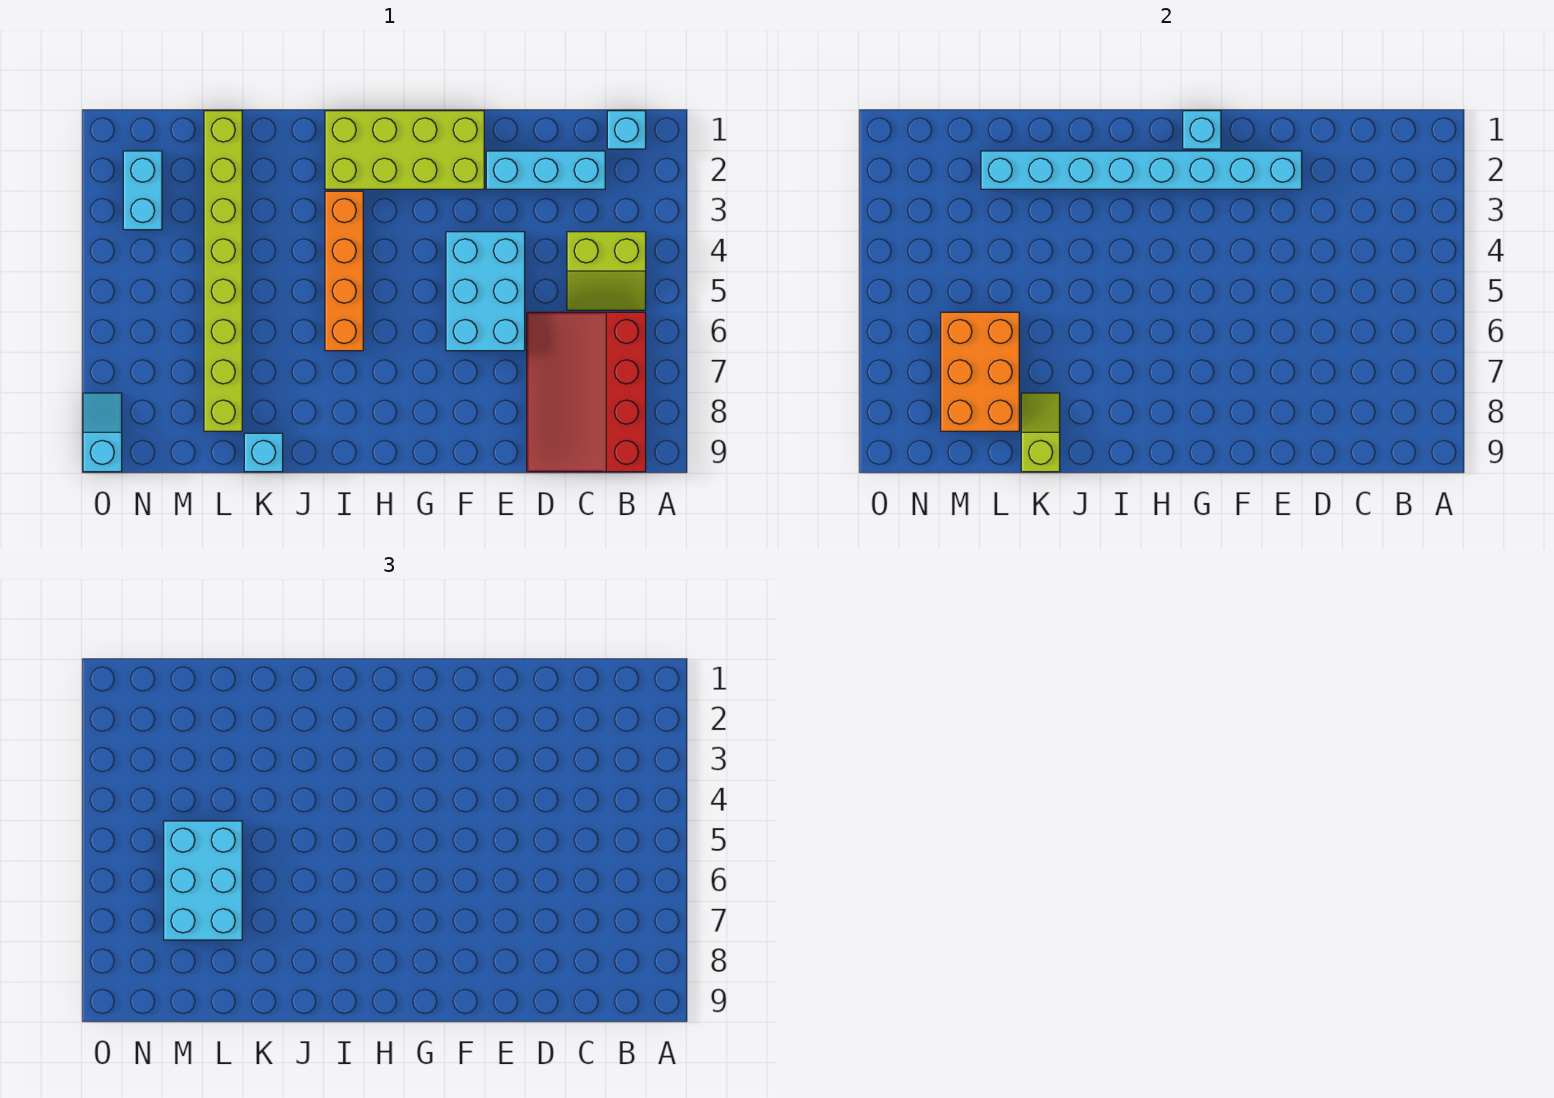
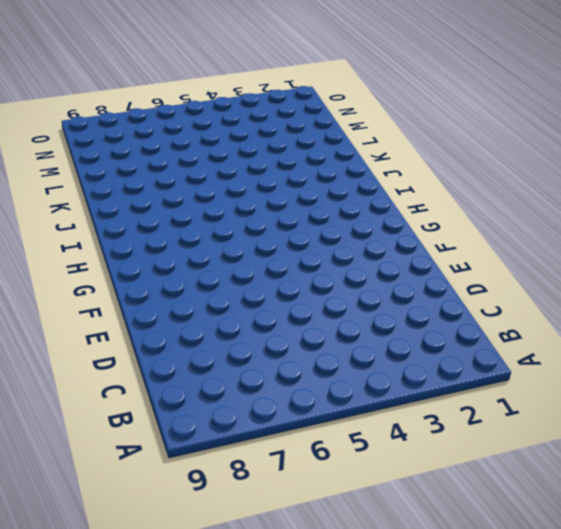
none -> cyan brick B1 level 1
none -> lime slope B4:C5 level 1 top 4
none -> red slope B6:D9 level 1 top B

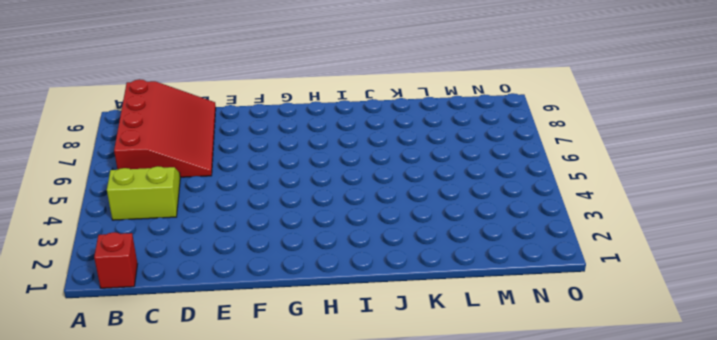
red brick B1 level 1 -> cyan brick B1 level 1
none -> cyan brick C2:E2 level 1
none -> cyan brick E4:F6 level 1
none -> lime brick F1:I2 level 1

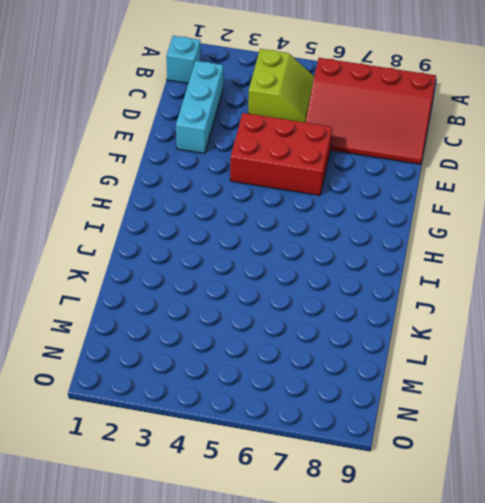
red brick E4:F6 level 1 -> cyan brick E4:F6 level 1
none -> lime brick F1:I2 level 1
none -> orange brick I3:I6 level 1
none -> cyan brick K9 level 1

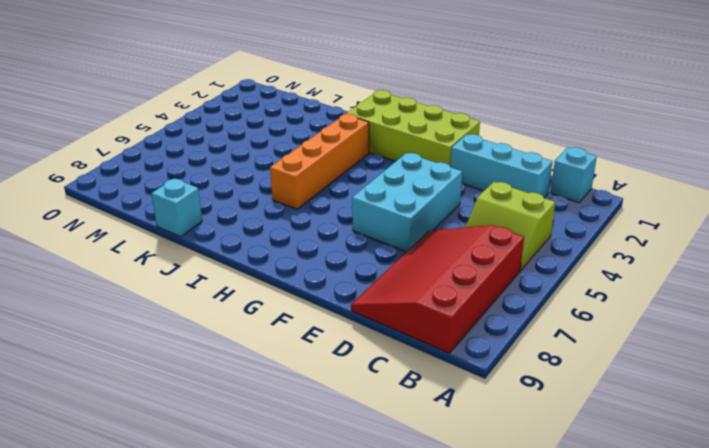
none -> lime brick L1:L8 level 1
none -> cyan brick N2:N3 level 1
none -> cyan slope O8:O9 level 1 top 9

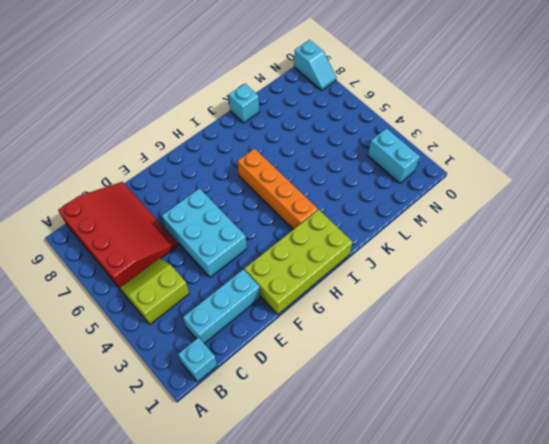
none -> lime brick L1:L8 level 1
none -> cyan brick E2:L2 level 2
none -> cyan brick G1 level 2

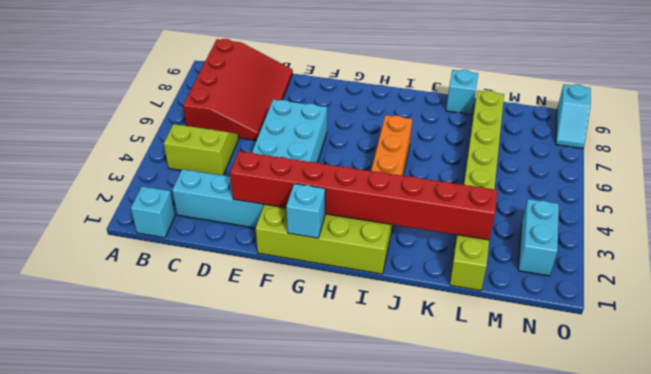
red brick E2:L2 level 2 -> cyan brick E2:L2 level 2
none -> lime slope K8:K9 level 2 top 9
none -> orange brick L6:M8 level 2
none -> cyan brick L5:M7 level 3

